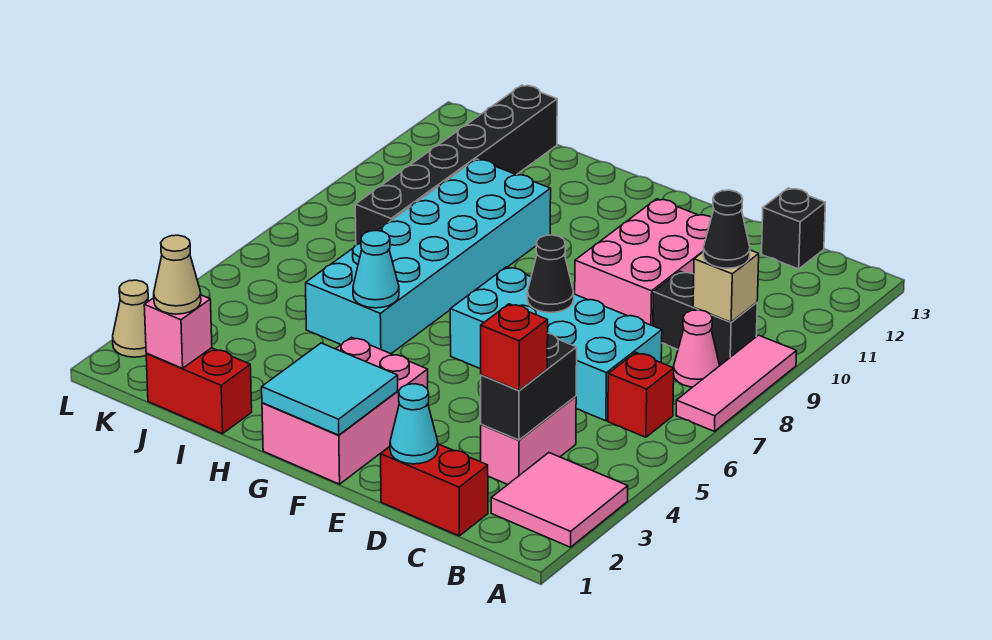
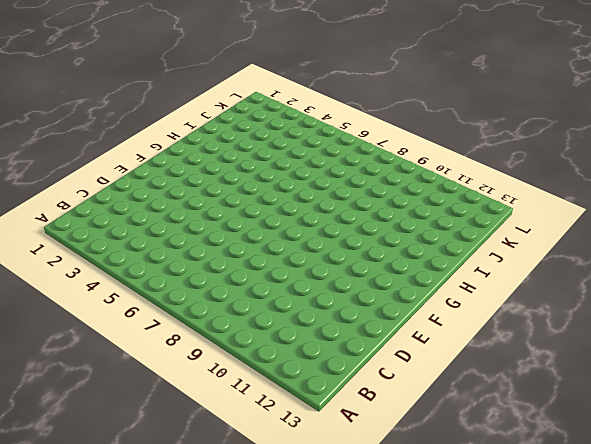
none -> pink tile A2:B3 level 1
none -> pink tile A7:A9 level 1
none -> red brick B6 level 1

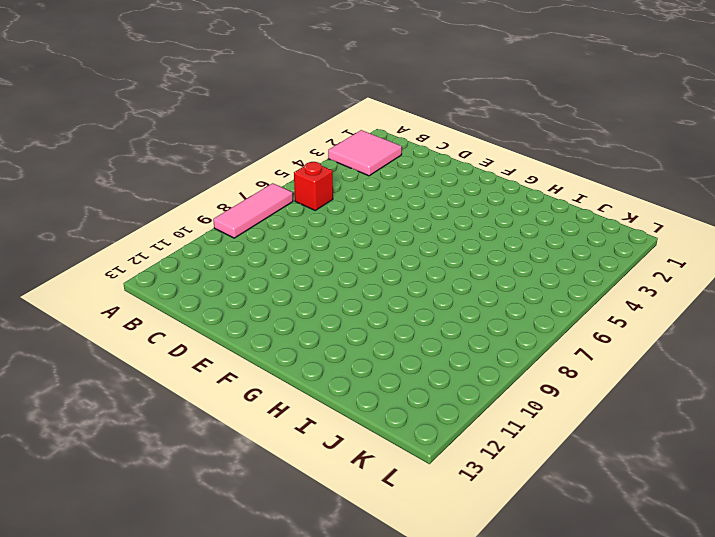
none -> pink cone B8 level 1
none -> black brick B9:C9 level 1
none -> red brick C1:D1 level 1

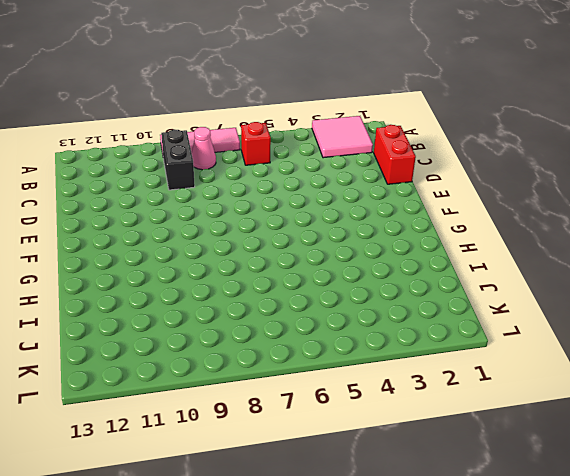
none -> pink brick C3:C4 level 1
none -> cyan brick C6:F7 level 1
none -> black brick C13 level 1

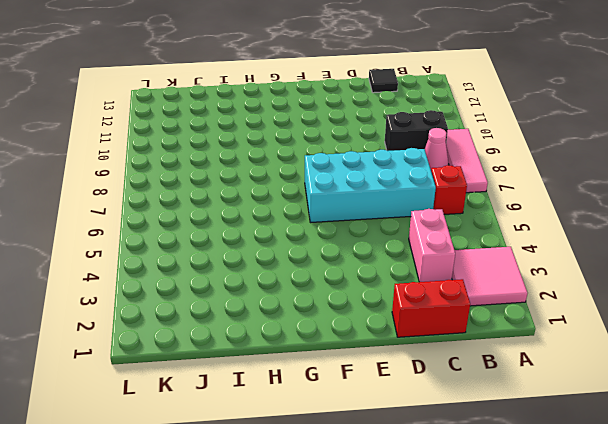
black tile C13 level 1 -> black brick C13 level 1
none -> pink brick D9:E11 level 1
none -> pink brick F1:G3 level 1
none -> cyan brick H5:I10 level 1

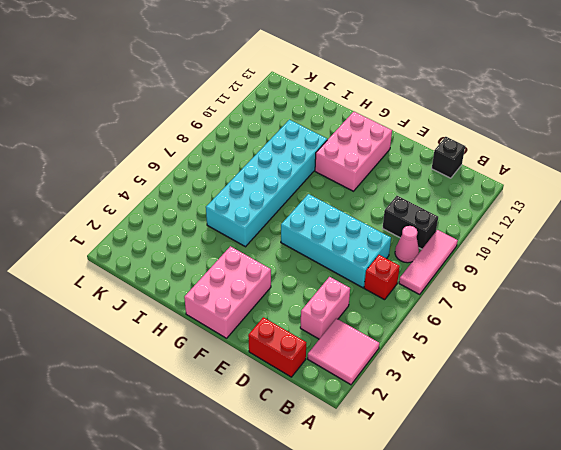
pink brick F10:G12 level 1 -> pink brick D9:E11 level 1
none -> red brick I1:J1 level 1
none -> black brick J8:J13 level 1
none -> tan cone L2 level 1

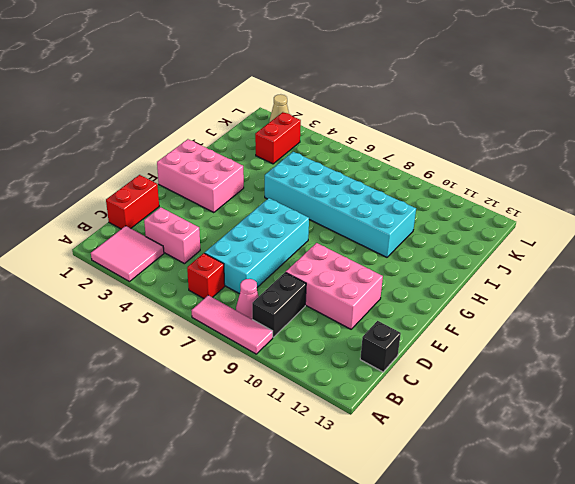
red brick J3:K3 level 1 -> red brick I1:J1 level 1
none -> black brick J8:J13 level 1
none -> tan brick B9 level 2
none -> black brick C3:C4 level 2

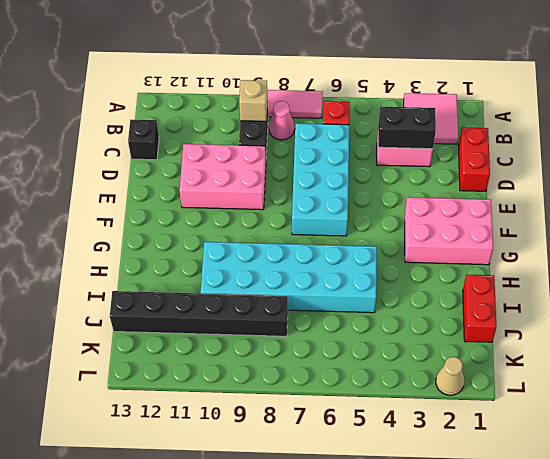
none -> cyan cone D1 level 2
none -> black cone E7 level 2
none -> cyan tile F1:G2 level 2

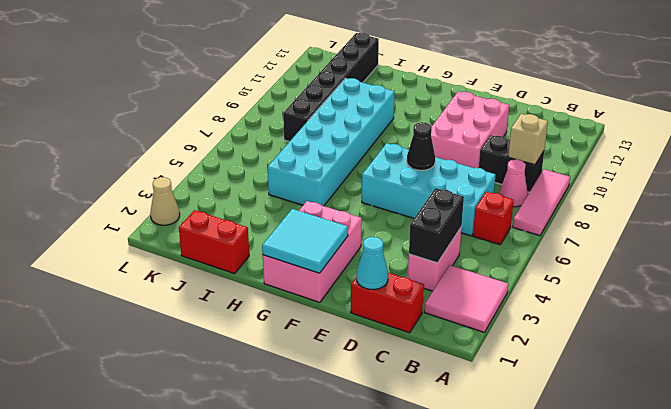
none -> black brick C13 level 1
none -> cyan cone H5 level 2
none -> pink brick J1 level 2

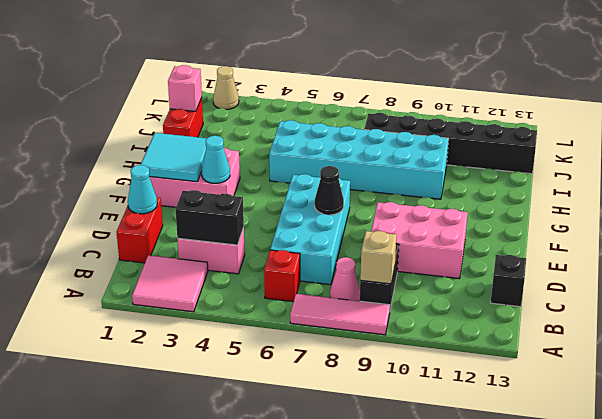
cyan cone F3 level 2 -> cyan cone H5 level 2
none -> black cone B9 level 3
none -> red brick C3 level 3
none -> tan cone J1 level 3

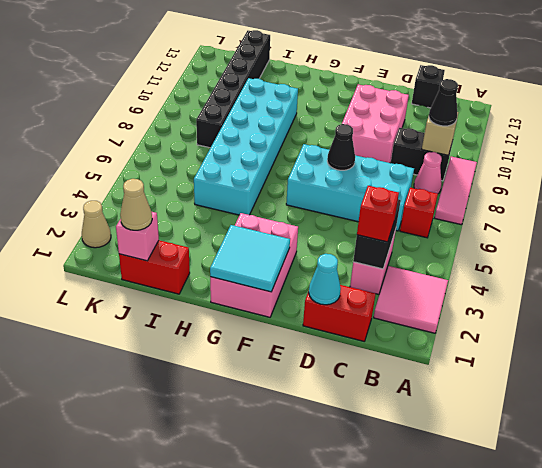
none -> cyan cone H5 level 2

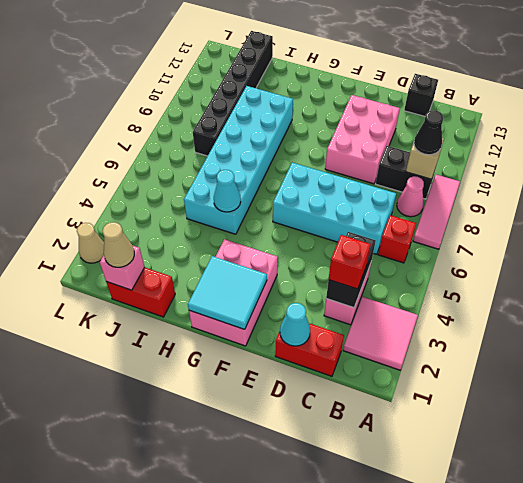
none -> black cone E7 level 2

